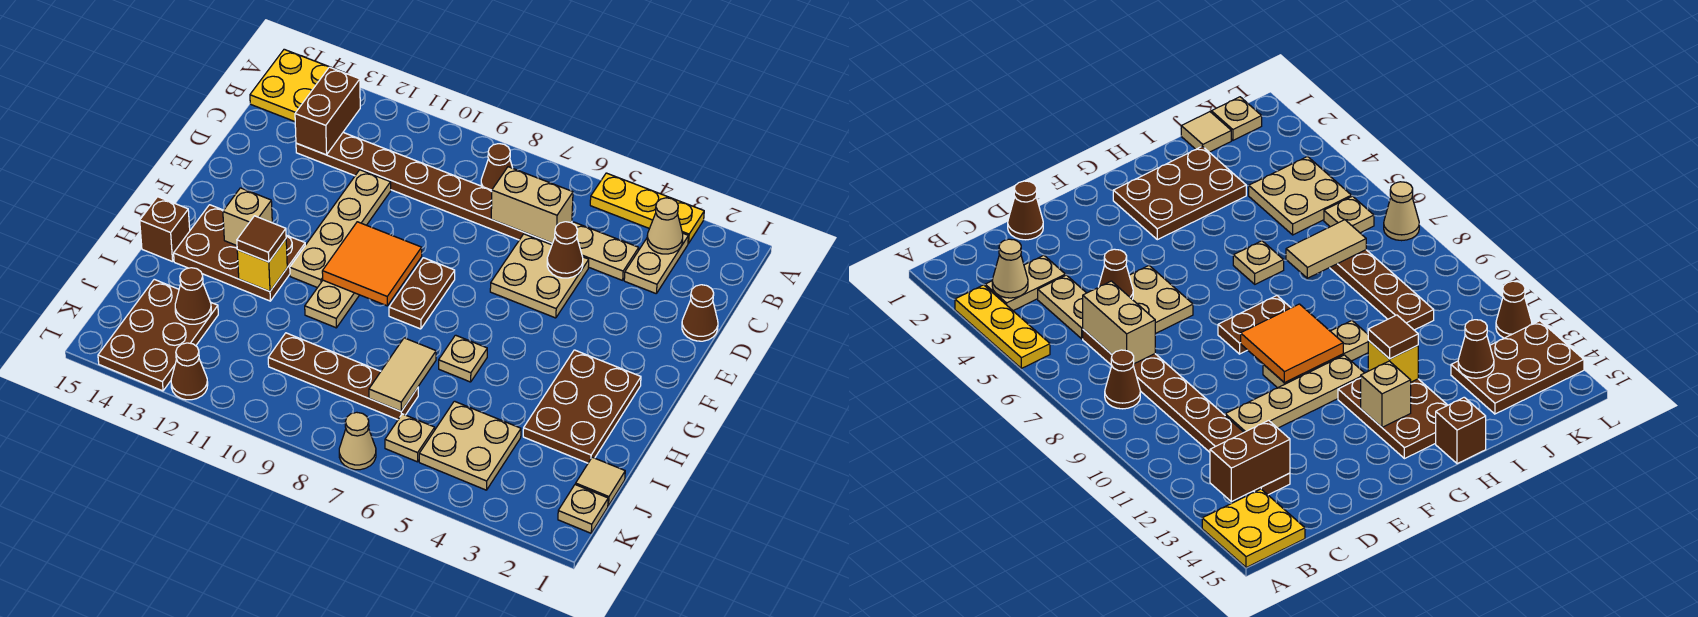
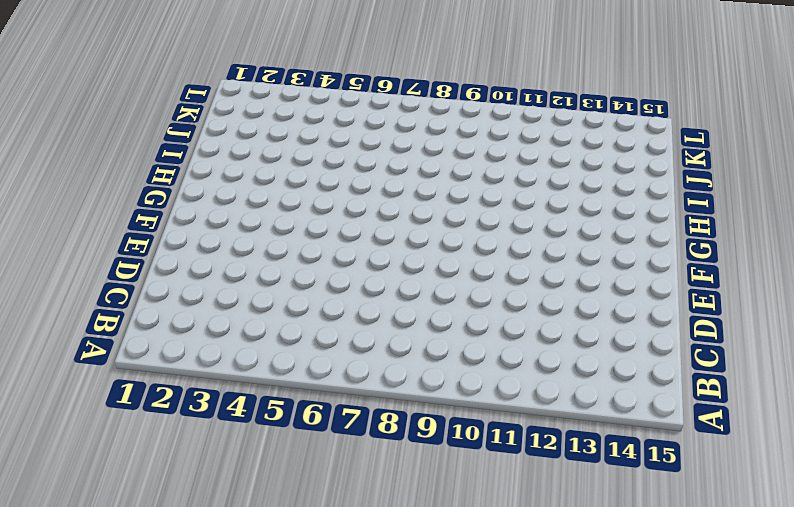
none -> yellow plate A3:A5 level 1
none -> yellow plate A14:B15 level 1
none -> tan plate B3:C3 level 1
none -> brown cone B8 level 1

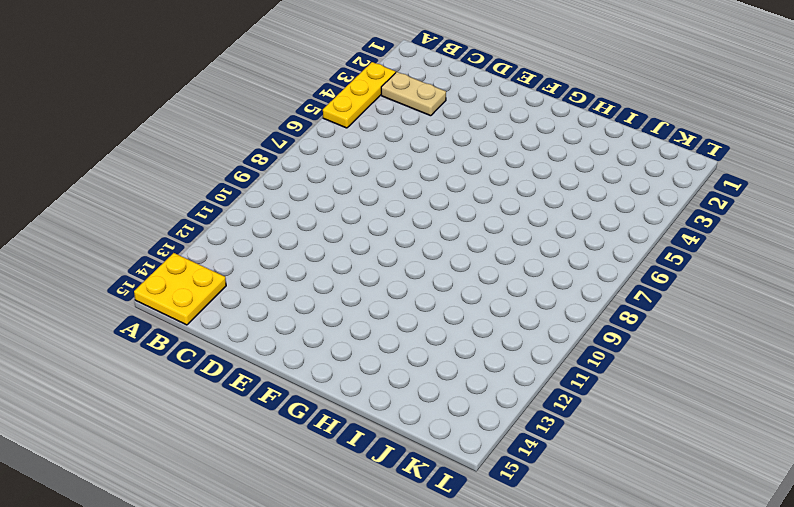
none -> brown cone B8 level 1
none -> tan plate C4:C5 level 1
none -> brown plate C6:C13 level 1
none -> brown cone D1 level 1

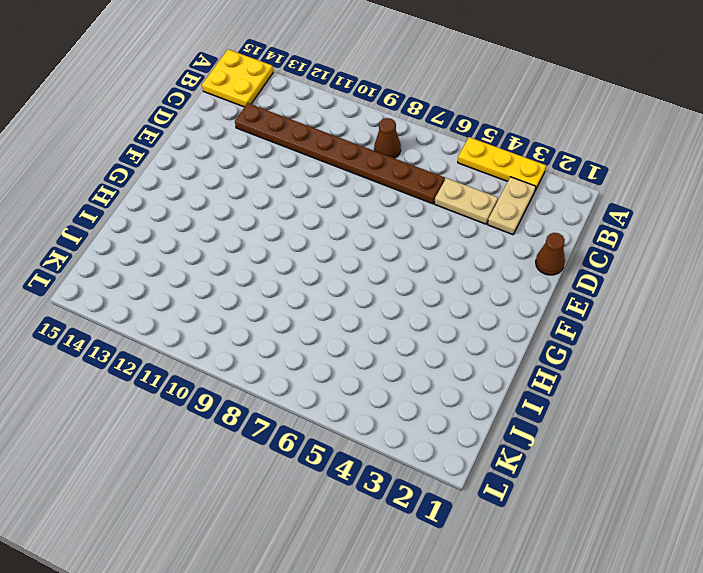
none -> tan plate D5:E6 level 1
none -> tan plate D11:G11 level 1
none -> brown plate F8:G8 level 1
none -> tan plate F10:H10 level 1

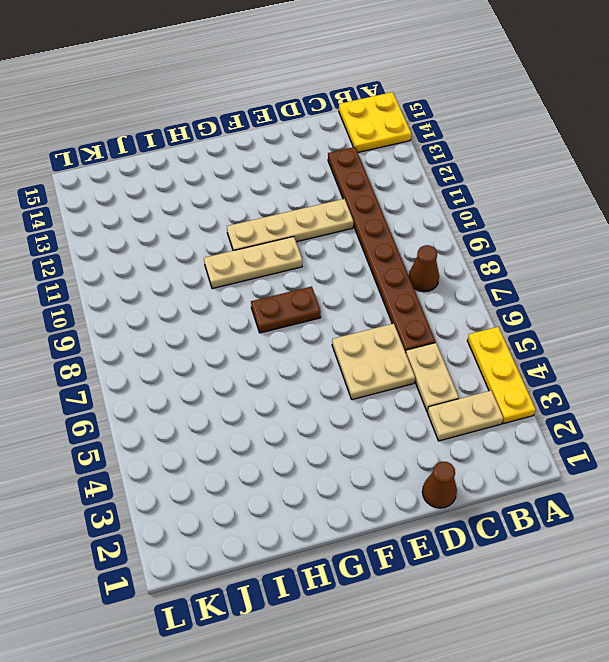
none -> brown plate G2:I3 level 1
none -> brown plate G12:H14 level 1
none -> tan plate H6 level 1
none -> brown brick H15 level 1

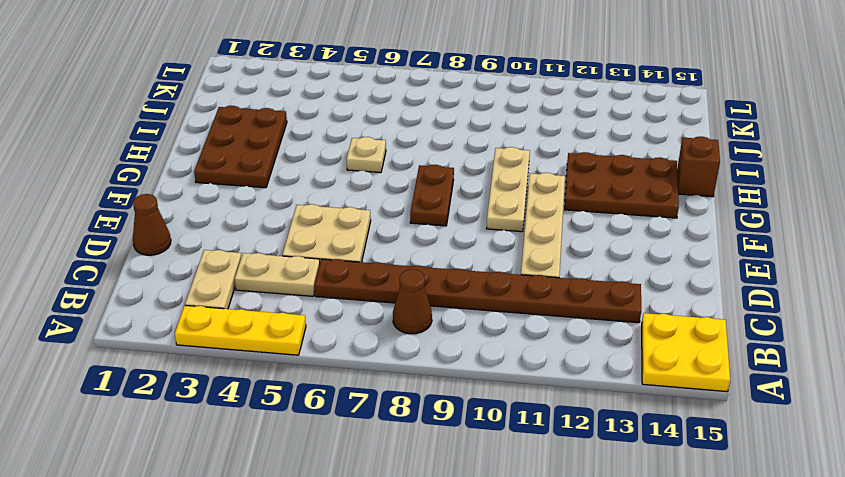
none -> tan tile J1 level 1
none -> tan plate J4:K5 level 1
none -> brown plate J7:J10 level 1
none -> brown plate J13:L14 level 1

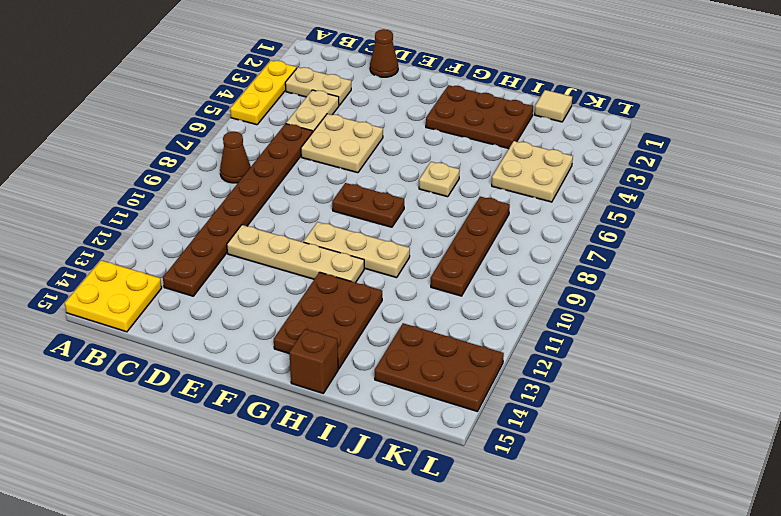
none -> tan plate K1 level 1
none -> tan plate K6 level 1
none -> tan cone L7 level 1
none -> brown cone L12 level 1

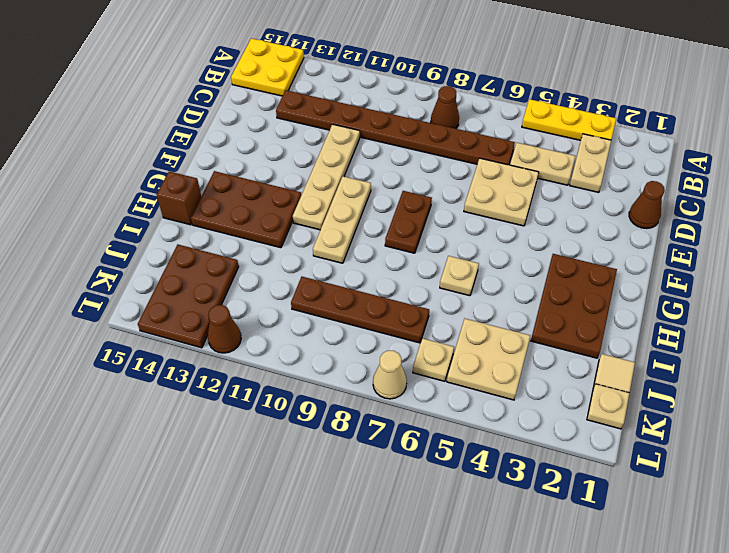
none -> tan cone B3 level 2
none -> brown brick B13:C13 level 2
none -> tan brick C6:C7 level 2
none -> brown cone D5 level 2

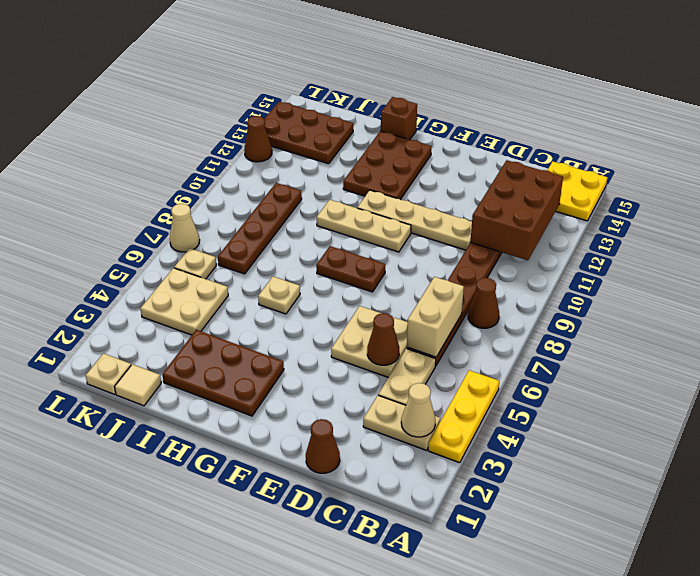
brown brick B11:C13 level 2 -> brown brick B13:C13 level 2
none -> orange tile F9:G10 level 2
none -> tan brick G13 level 2
none -> yellow brick H12 level 2
none -> tan tile I7:J7 level 2

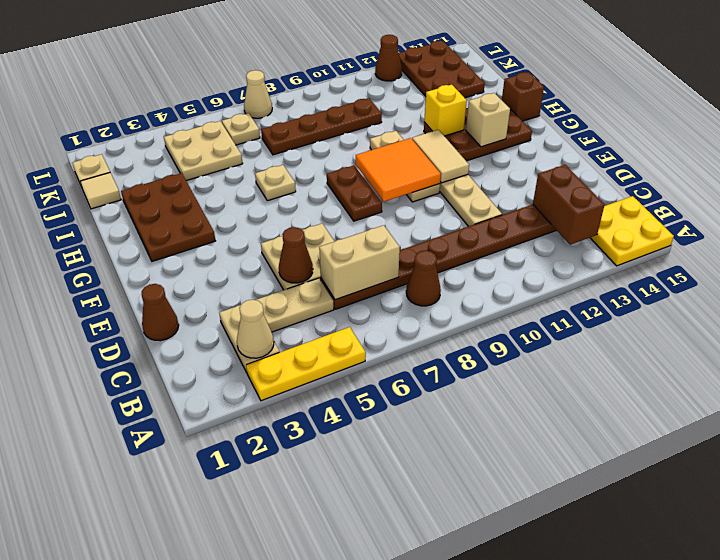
tan tile F11:G11 level 2 -> tan tile I7:J7 level 2
none -> brown cone J13 level 2
none -> brown tile H12 level 3

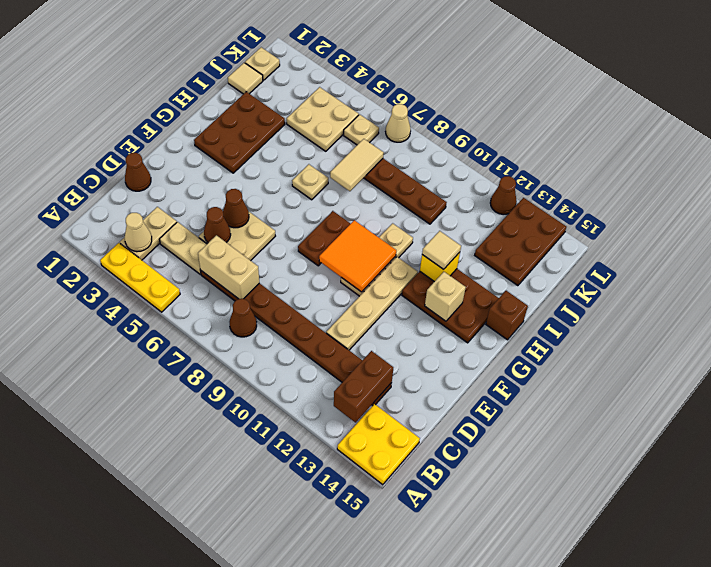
brown cone E5 level 2 -> brown cone J13 level 2
tan tile H12 level 3 -> brown tile H12 level 3

